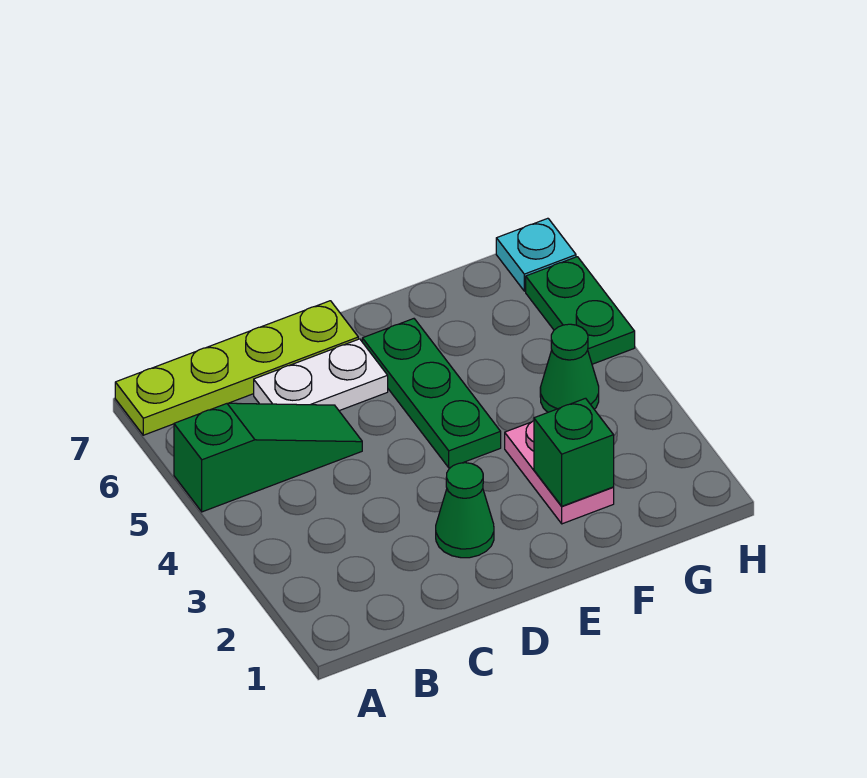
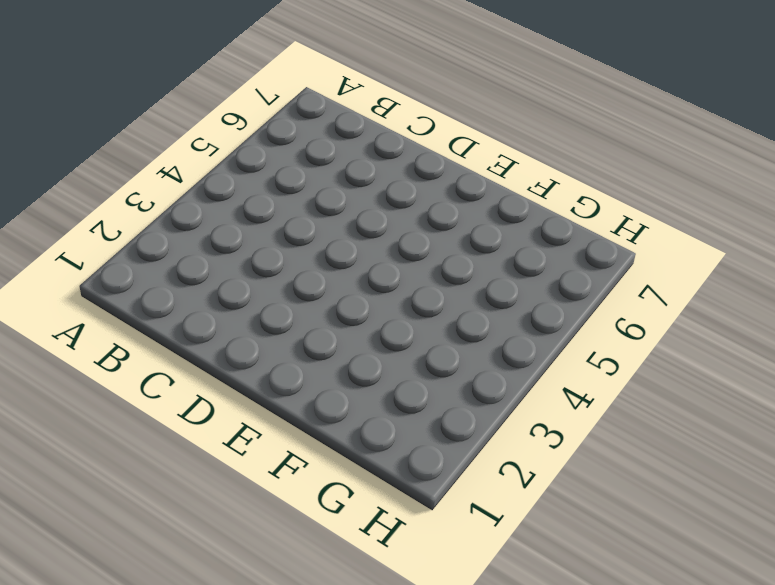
none -> green slope A5:C5 level 1 top A
none -> lime plate A7:D7 level 1

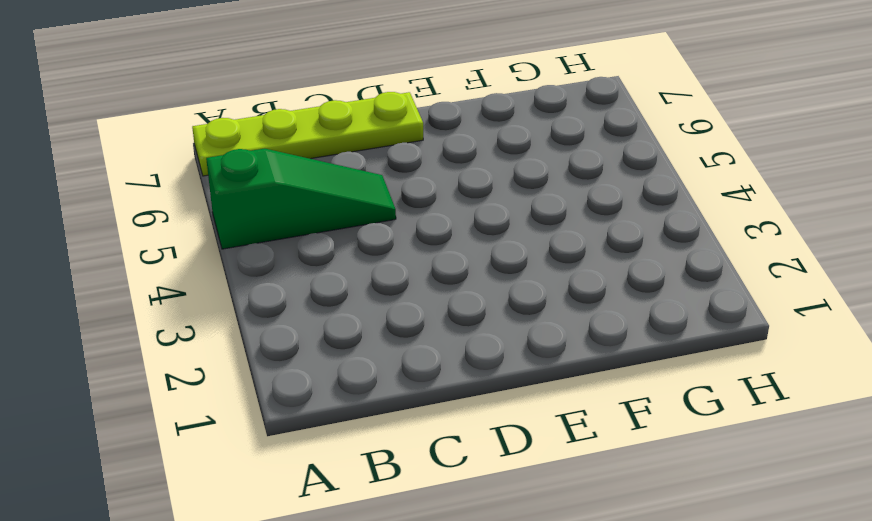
none -> white plate C6:D6 level 1
none -> green cone D2 level 1

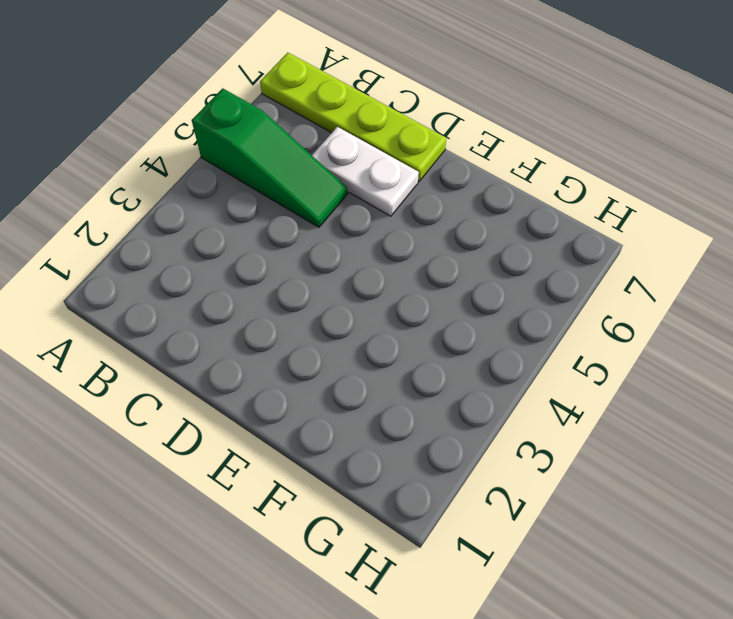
none -> green cone D2 level 1
none -> green plate E4:E6 level 1

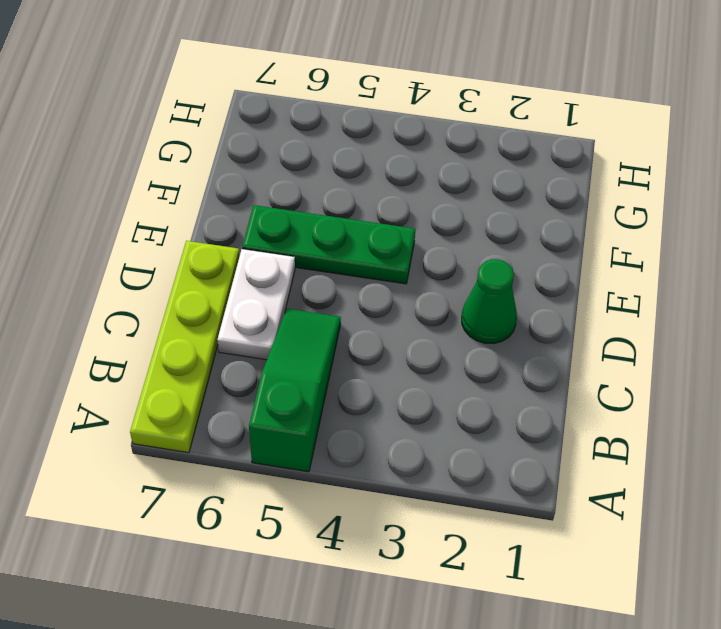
none -> pink plate F2:F3 level 1
none -> green cone G4 level 1

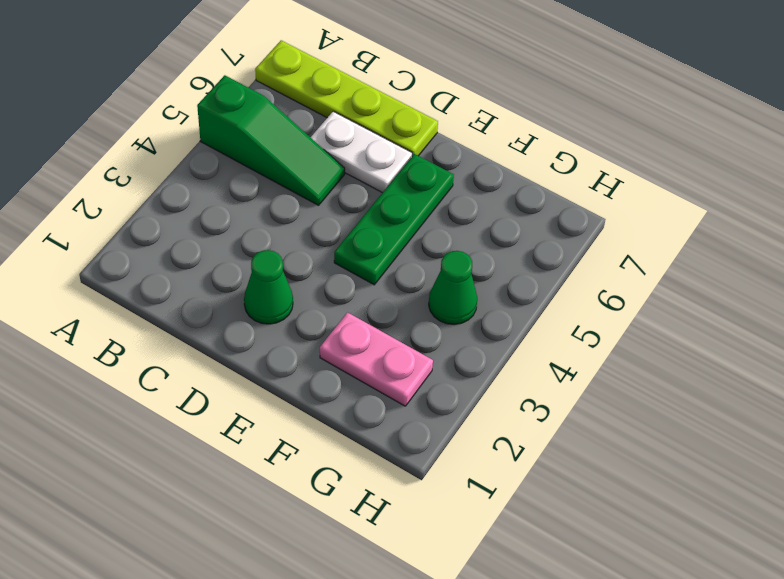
pink plate F2:G2 level 1 -> pink plate F2:F3 level 1
none -> green plate H5:H6 level 1
none -> cyan plate H7 level 1

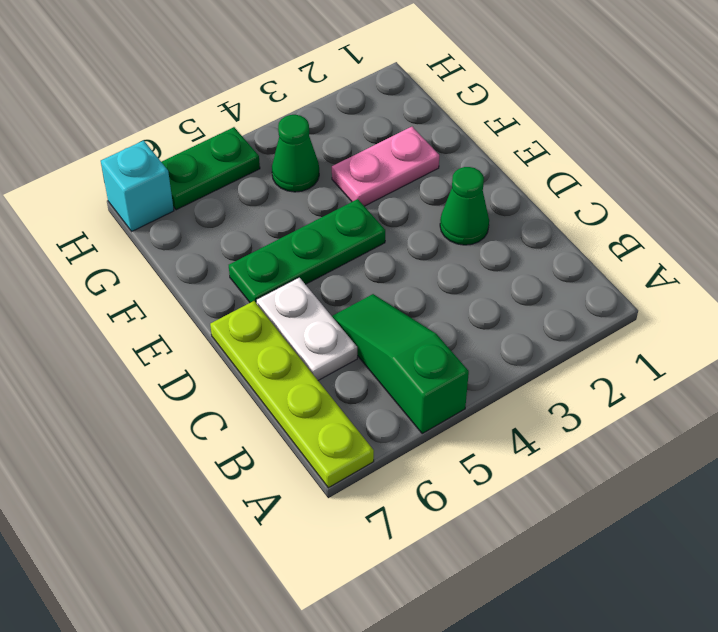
cyan brick H7 level 1 -> cyan plate H7 level 1
none -> green brick F2 level 2

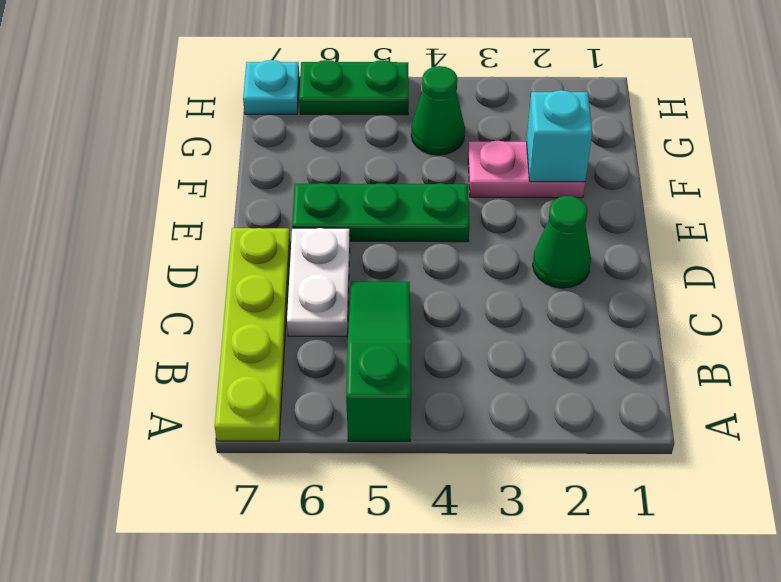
cyan brick F2 level 2 -> green brick F2 level 2

